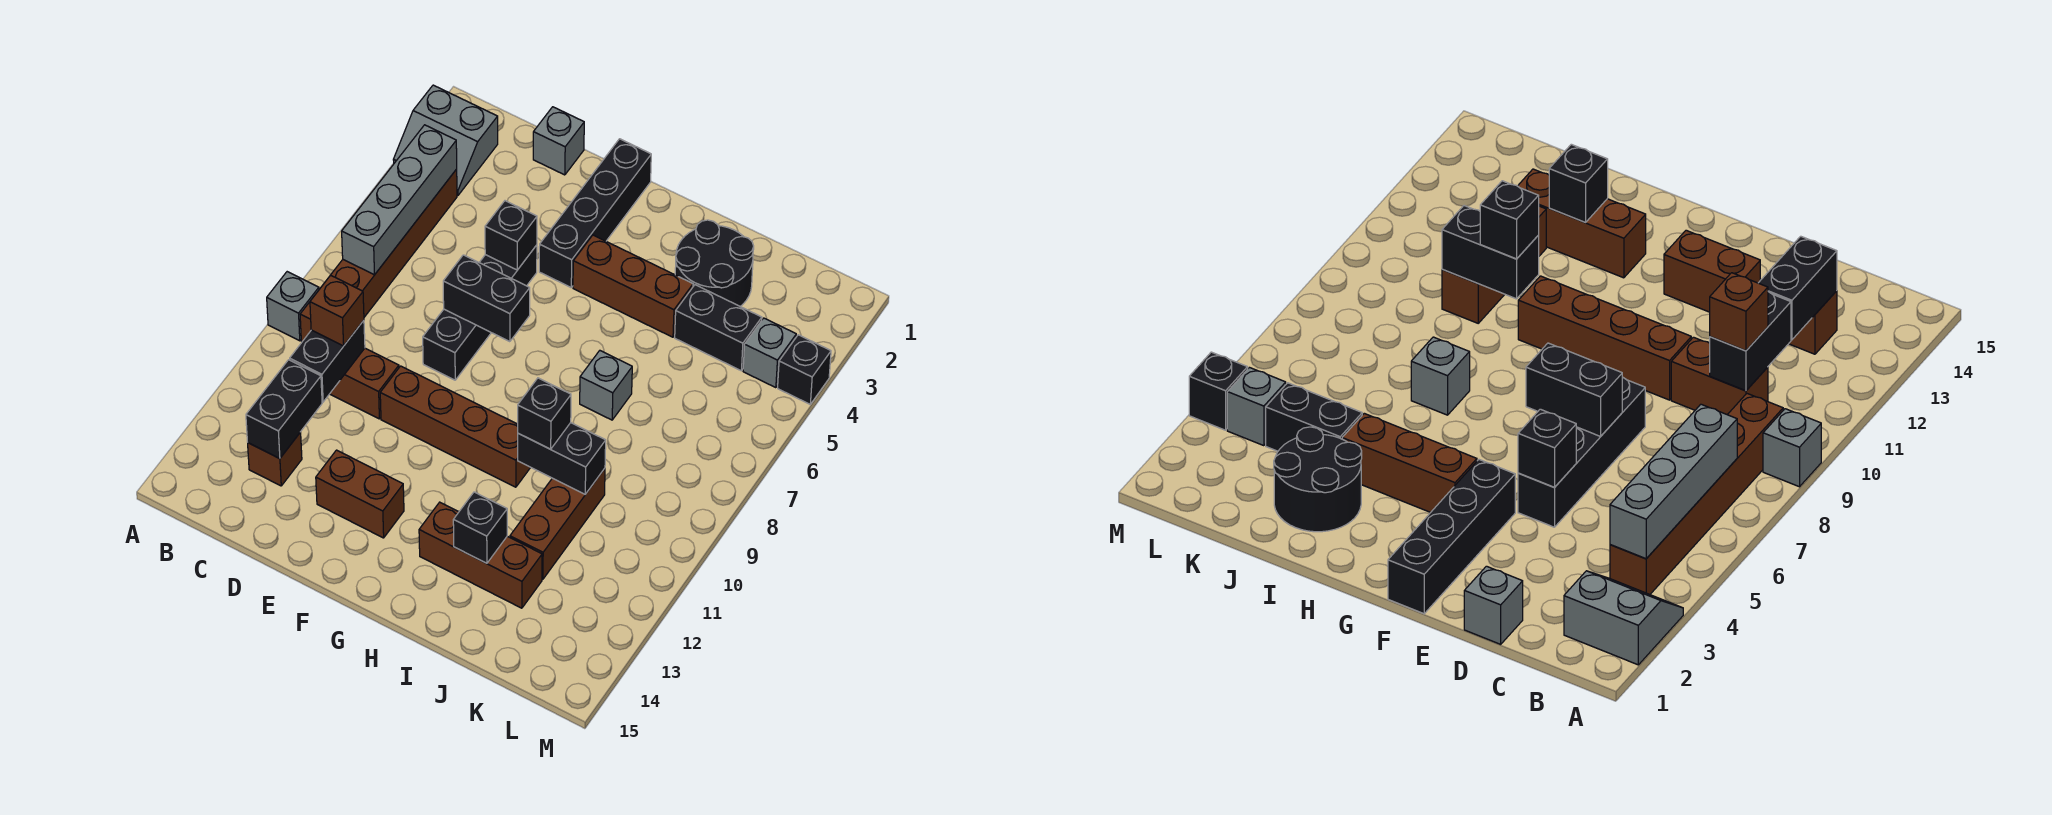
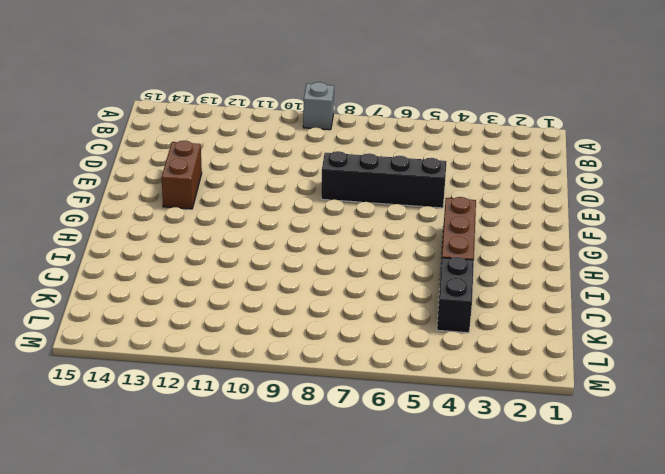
none -> grey slope A2:B3 level 1 top 2
none -> brown brick B4:B9 level 1
none -> brown brick C10:D10 level 1

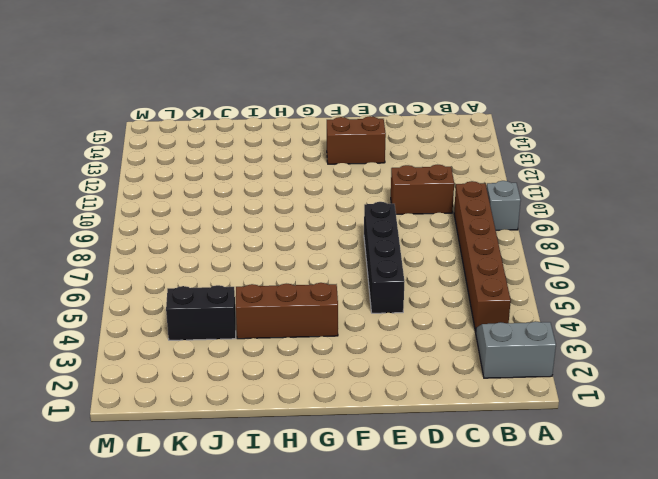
none -> brown brick C13 level 1
none -> grey brick D1 level 1
none -> brown brick E10:H10 level 1

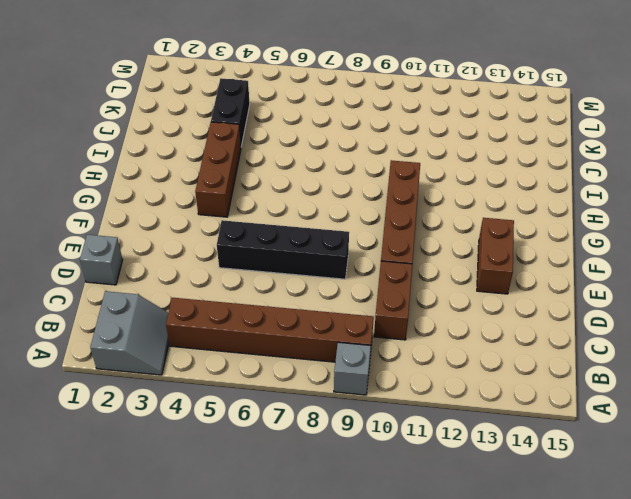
none -> brown brick C13 level 1
none -> black brick F1:F4 level 1
none -> brown brick H13:J13 level 1

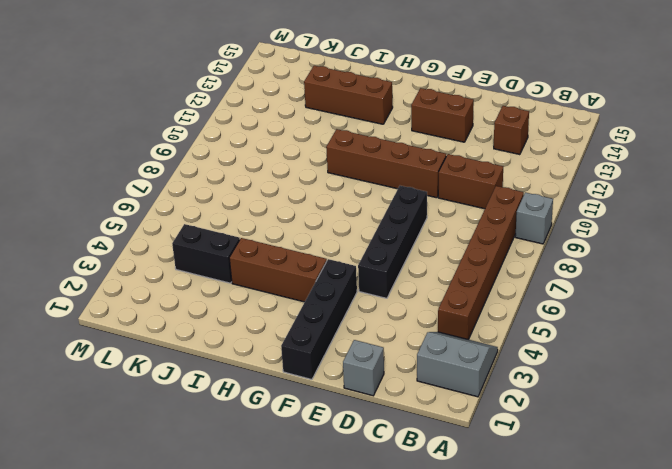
none -> black round brick I2:J3 level 1
none -> grey brick I7 level 1
none -> brown brick J10:J12 level 1

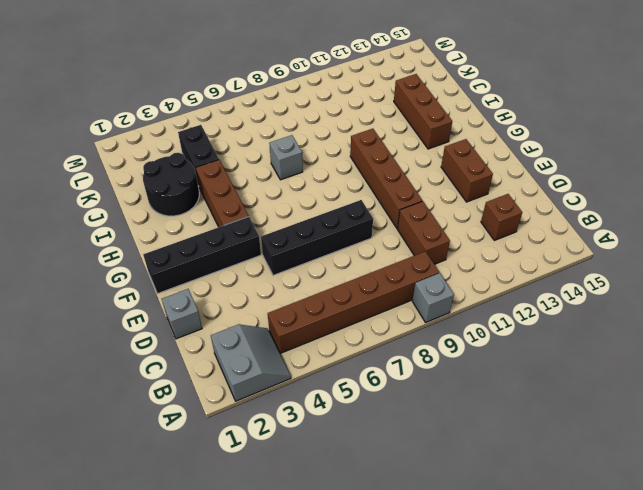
none -> brown brick J10:J12 level 1
none -> grey brick L4 level 1
none -> black brick M4 level 1

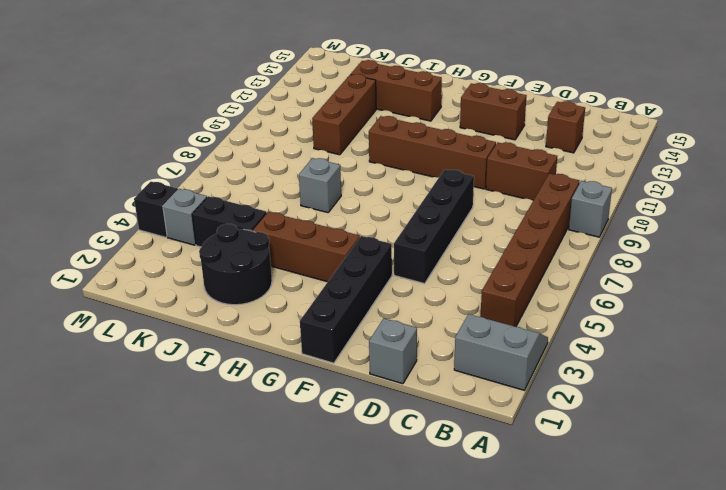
none -> grey brick B4:B7 level 2
none -> black brick C10:C11 level 2
none -> black brick C12:C13 level 2

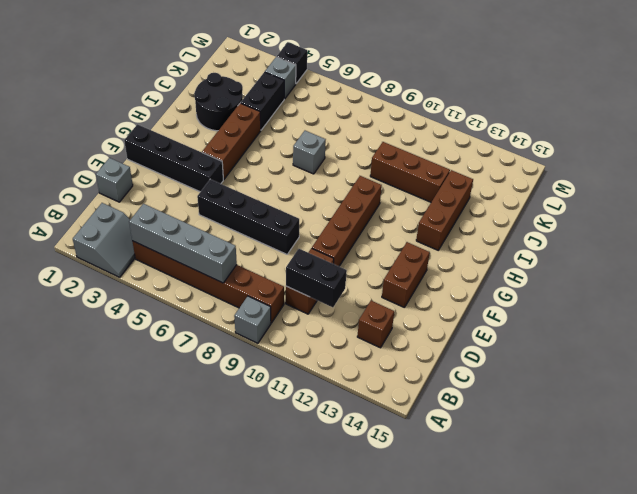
none -> black brick C12:C13 level 2
none -> black brick E5 level 2
none -> black brick E7:F7 level 2

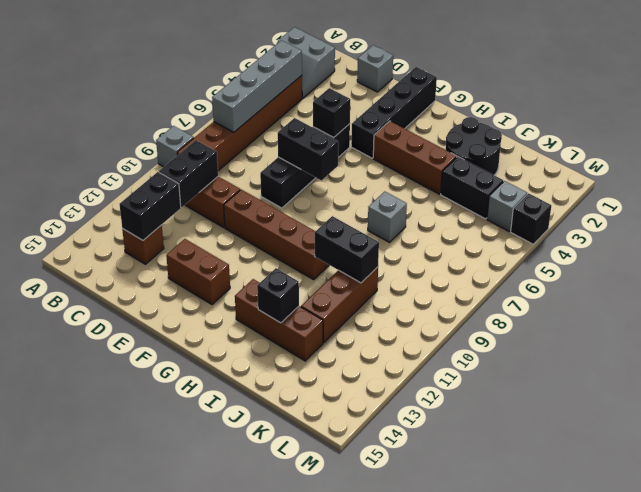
none -> brown brick C10 level 3
none -> black brick I10 level 3

